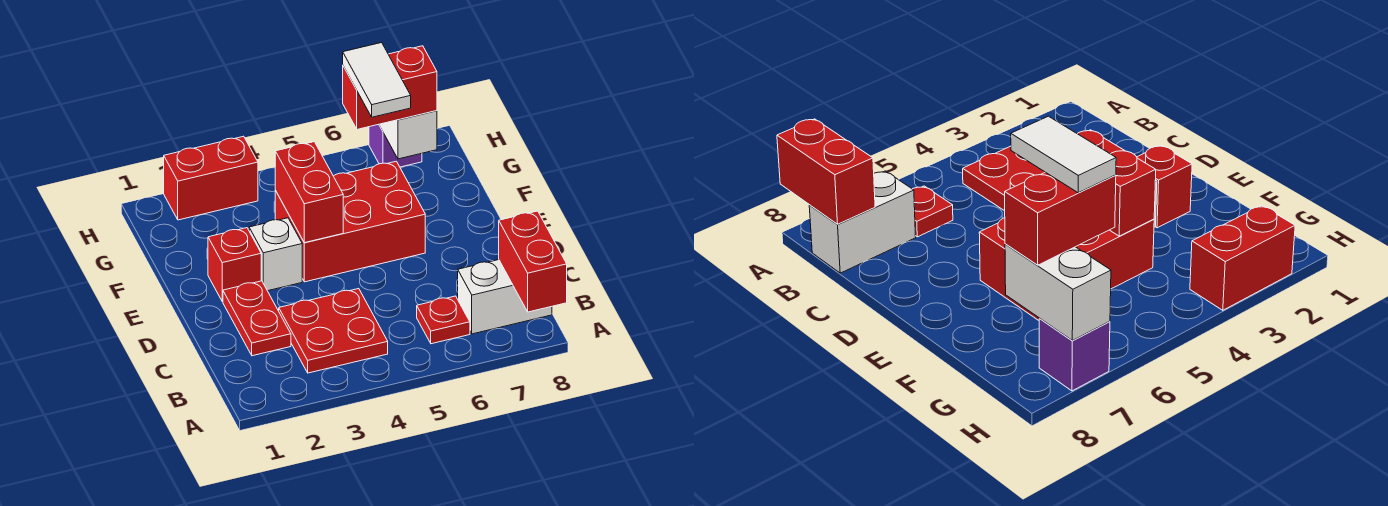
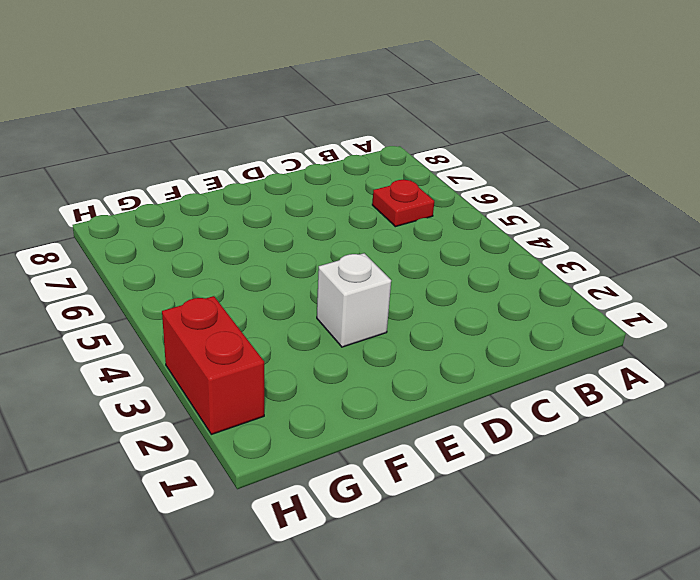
none -> red plate B3:C4 level 1
none -> white brick B7:B8 level 1
none -> red plate C2:D2 level 1

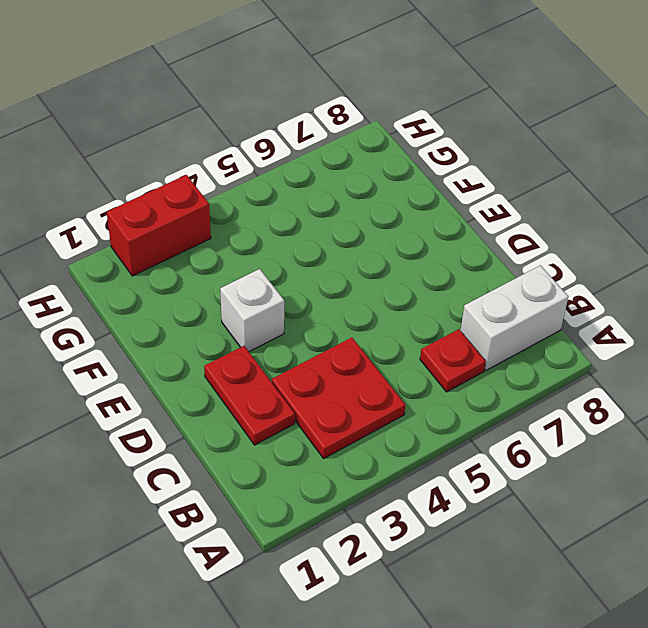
none -> red brick E2 level 1
none -> red brick E4:F6 level 1
none -> purple brick H7 level 1

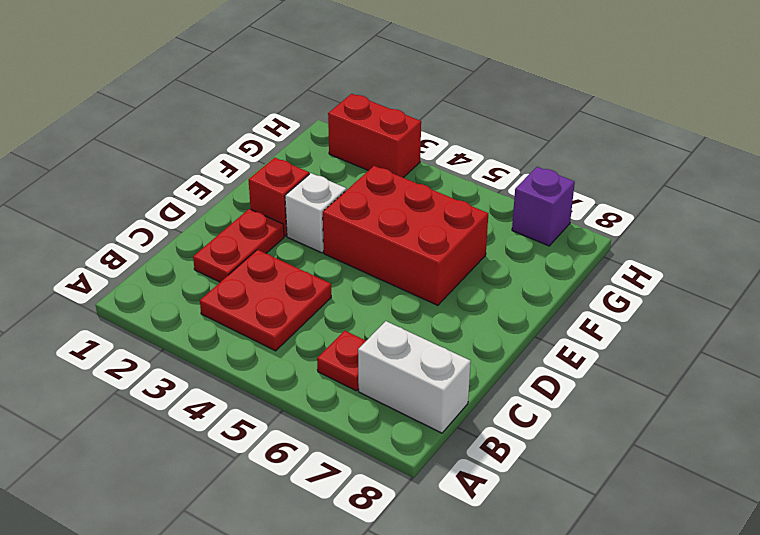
none -> red brick A8:B8 level 2
none -> red brick E4:F4 level 2
none -> white brick G7:H7 level 2

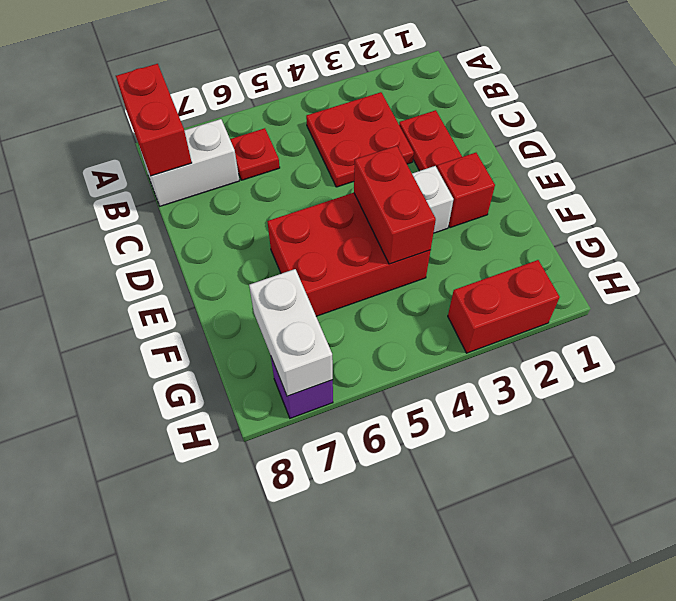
none -> red brick G6:G7 level 3
none -> white tile F6:G6 level 4

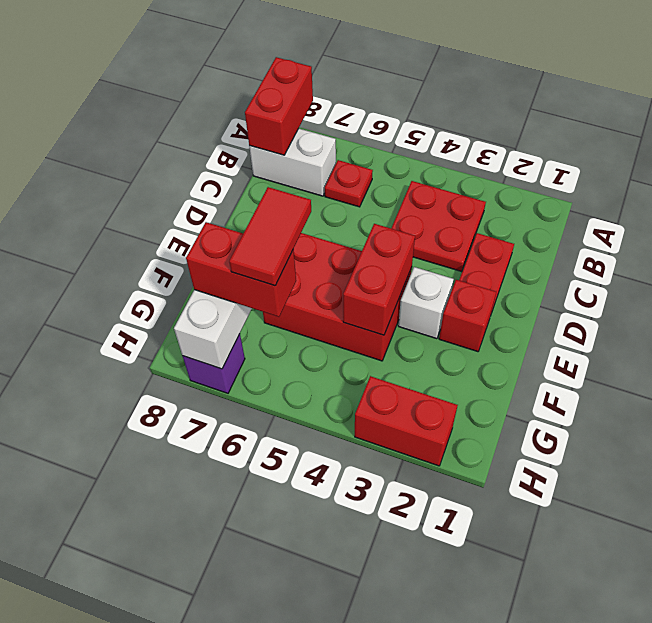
red tile F6:G6 level 4 -> white tile F6:G6 level 4

